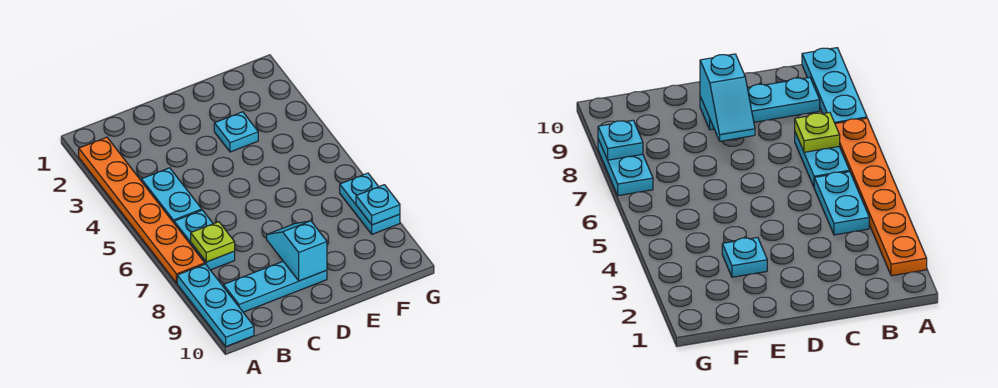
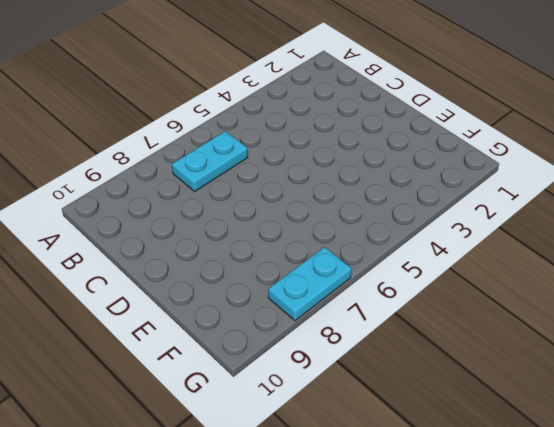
none -> orange plate A2:A7 level 1
none -> cyan plate A8:A10 level 1

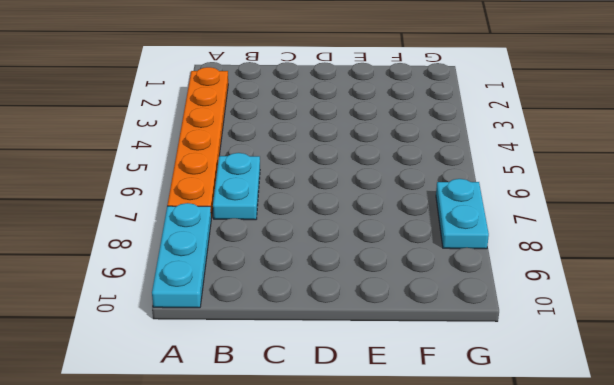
none -> cyan plate B4:B5 level 1
none -> cyan plate B9:D9 level 1

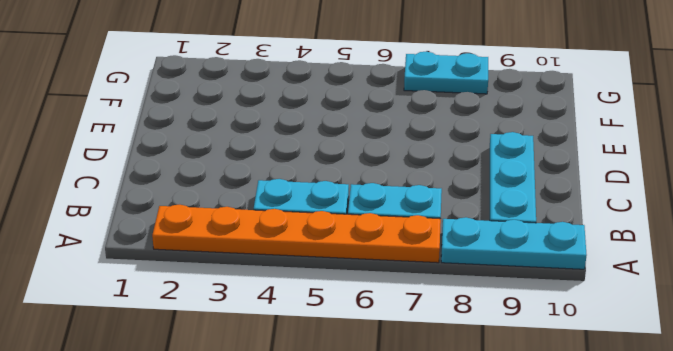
none -> cyan plate E3 level 1
none -> lime plate B7 level 2

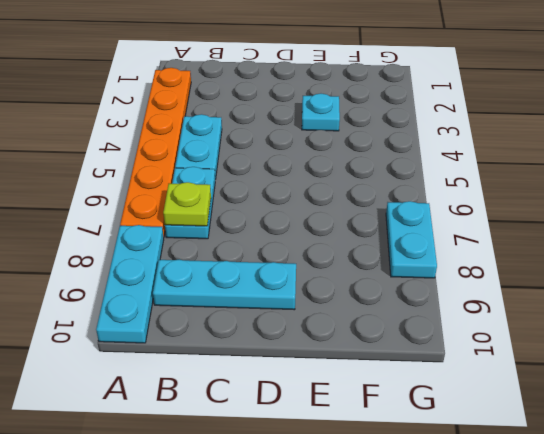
none -> cyan slope D8:D9 level 2 top 9
none -> cyan plate G8 level 2

